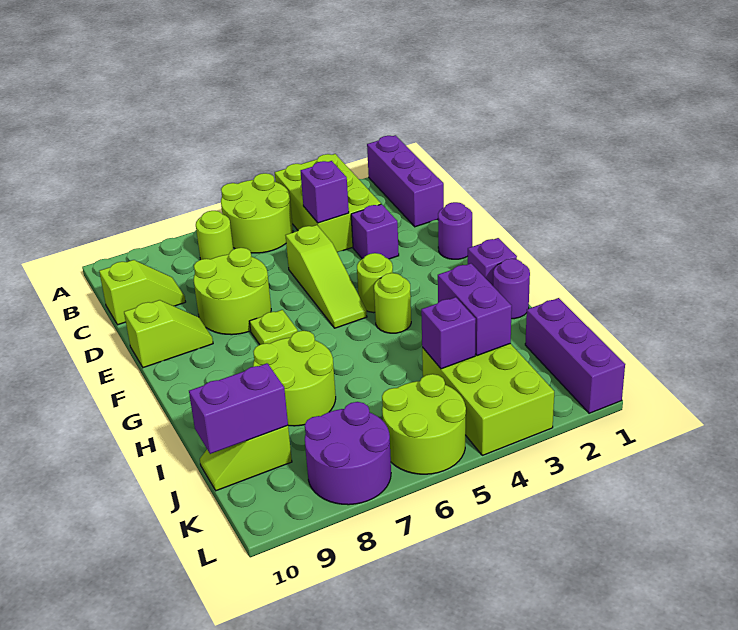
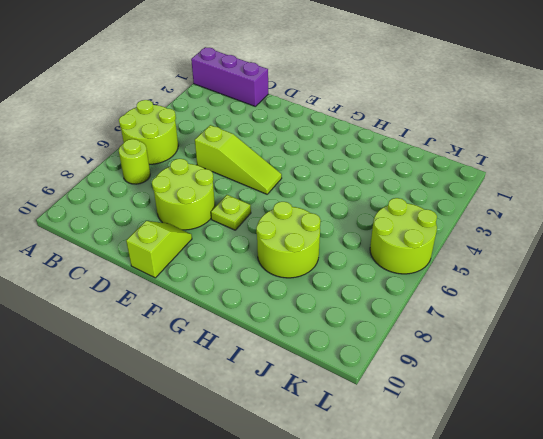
none -> lime brick A3:C4 level 1
none -> lime slope C9:C10 level 1 top 10
none -> purple brick D3 level 1

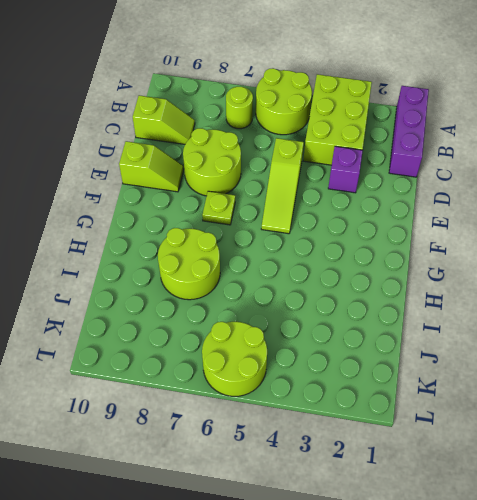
none -> purple round brick E1 level 1
none -> lime round brick F4 level 1
none -> purple brick G1 level 1

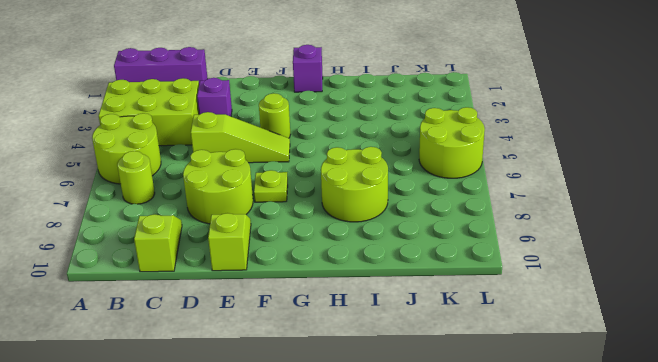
none -> purple round brick E1 level 1
none -> lime round brick G4 level 1
none -> purple round brick H1 level 1

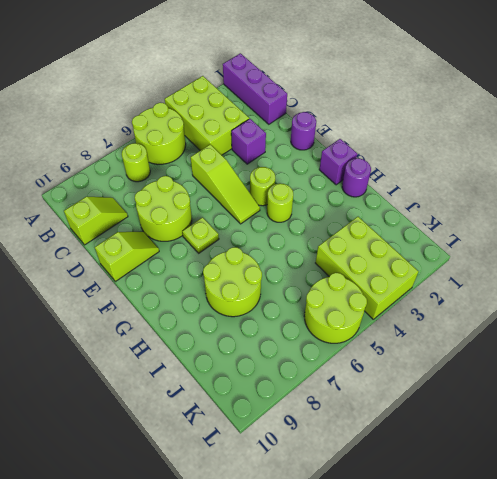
none -> purple brick J1:L1 level 1
none -> lime slope J9:J10 level 1 top 9
none -> purple round brick K7:L8 level 1

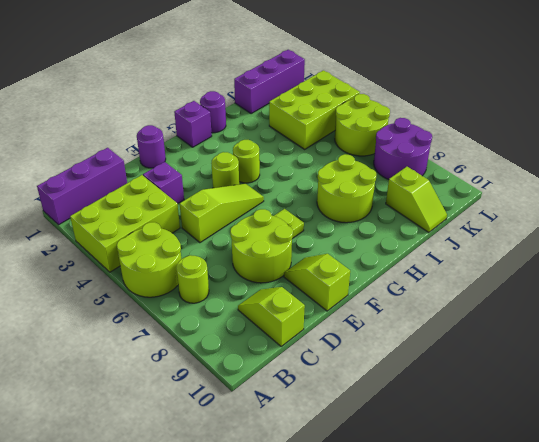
none -> purple brick C4 level 2
none -> purple brick I3:J3 level 2
none -> purple brick J4 level 2

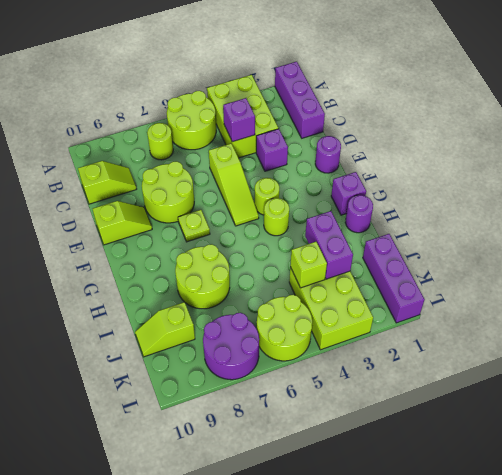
lime brick J4 level 2 -> purple brick J4 level 2
none -> purple brick J9:J10 level 2

